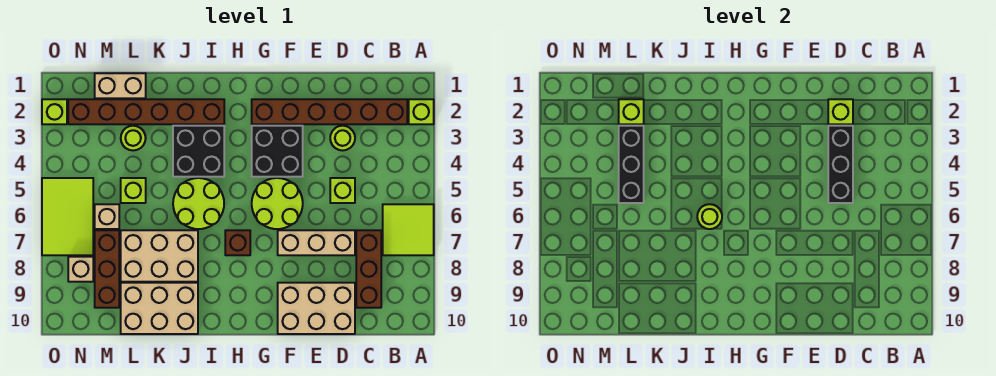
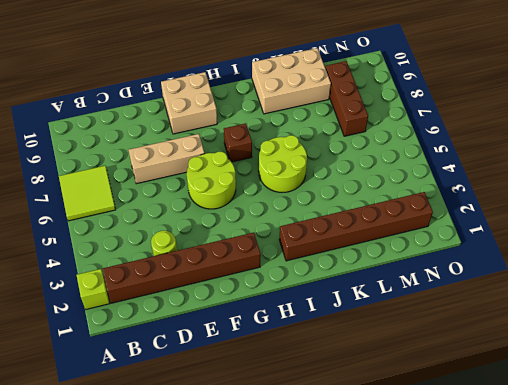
tan brick F9:G10 level 1 -> tan brick D9:F10 level 1
none -> brown brick C7:C9 level 1
none -> lime brick D5 level 1
none -> black brick F3:G4 level 1

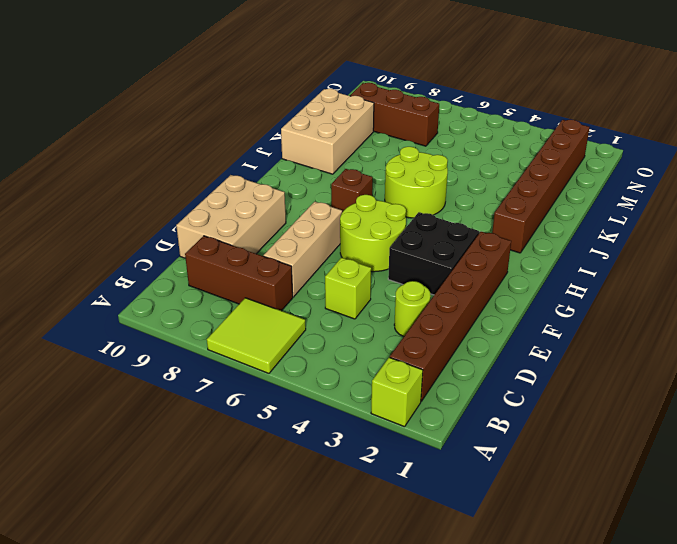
none -> black brick I3:J4 level 1
none -> tan brick J7:L8 level 1
none -> tan brick L1:M1 level 1

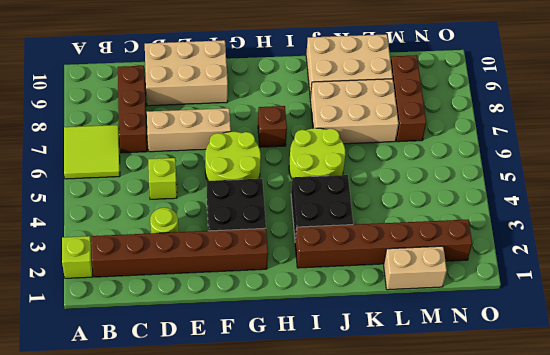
none -> lime round brick L3 level 1
none -> lime brick L5 level 1
none -> tan brick M6 level 1

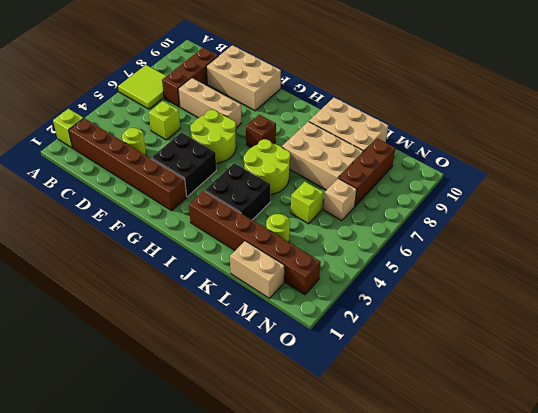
none -> lime tile N5:O7 level 1
none -> tan brick N8 level 1
none -> lime brick O2 level 1

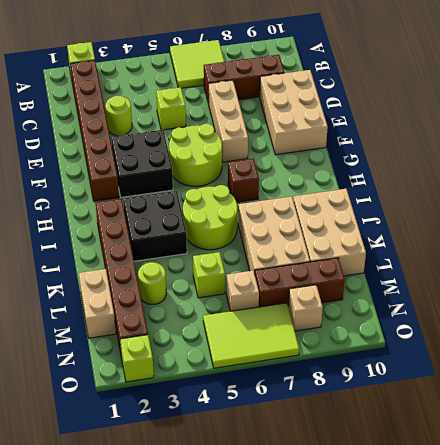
none -> lime brick D2 level 2
none -> black brick D3:D5 level 2
none -> lime round brick I6 level 2

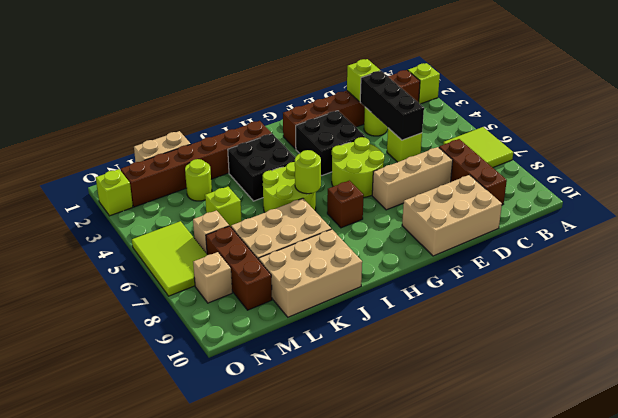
none -> lime brick L2 level 2
none -> black brick L3:L5 level 2

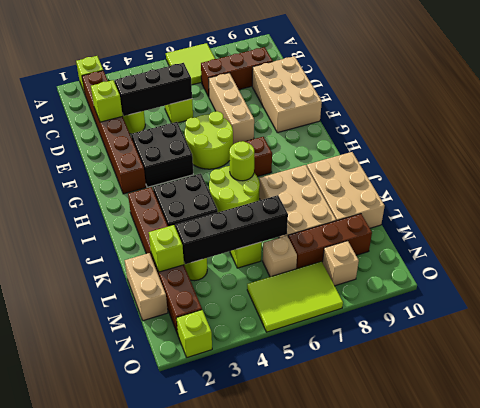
black brick L3:L6 level 2 -> black brick L3:L5 level 2

